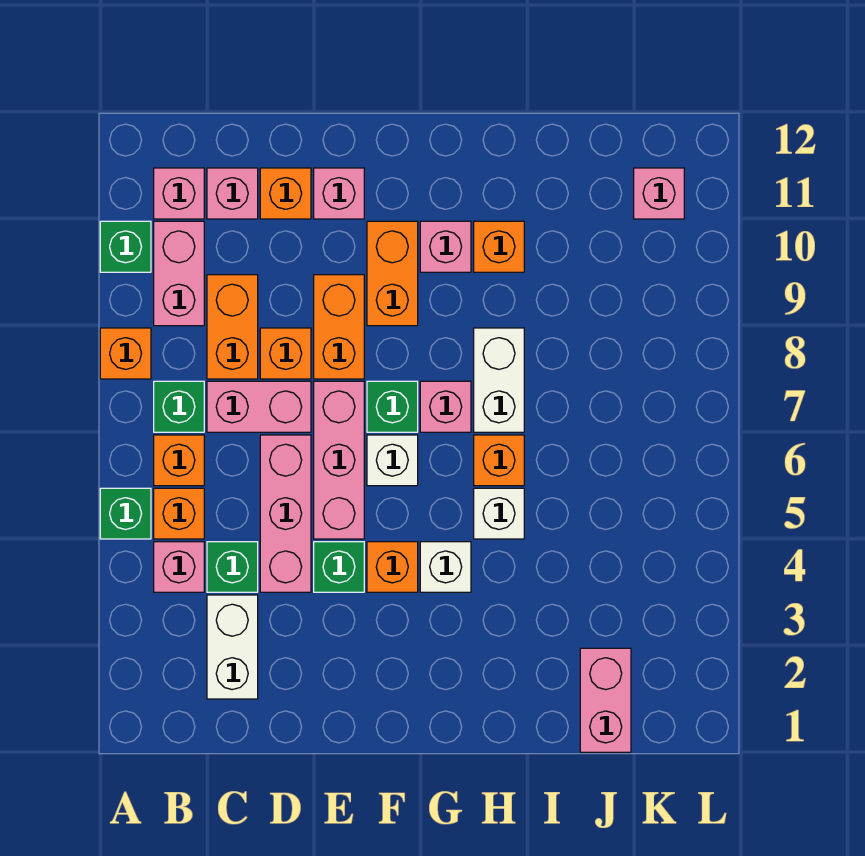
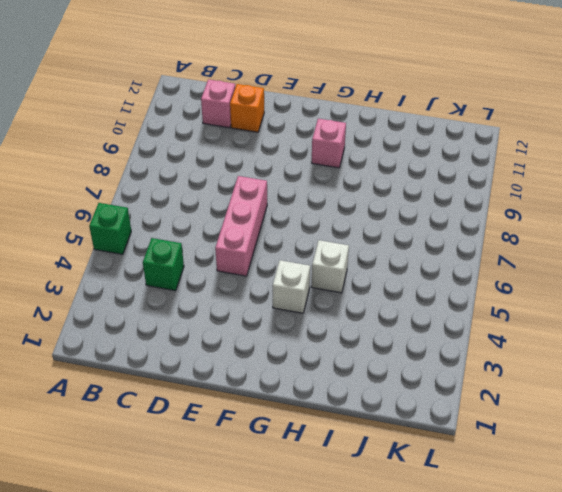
none -> orange brick A8 level 1
none -> green brick A10 level 1
none -> pink brick B4 level 1
none -> orange brick B5 level 1

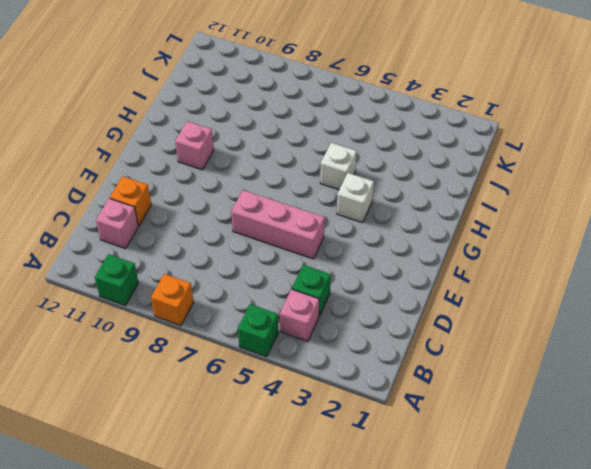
none -> orange brick B5 level 1
none -> orange brick B6 level 1
none -> green brick B7 level 1
none -> pink brick B9:B10 level 1

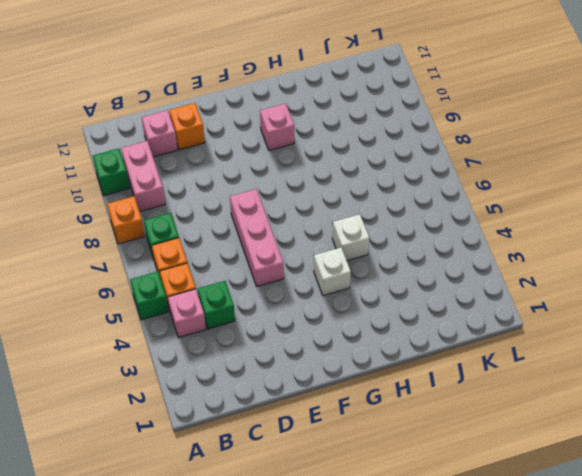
none -> pink brick B11 level 1
none -> white brick C2:C3 level 1
none -> pink brick C7:D7 level 1
none -> orange brick C8:C9 level 1

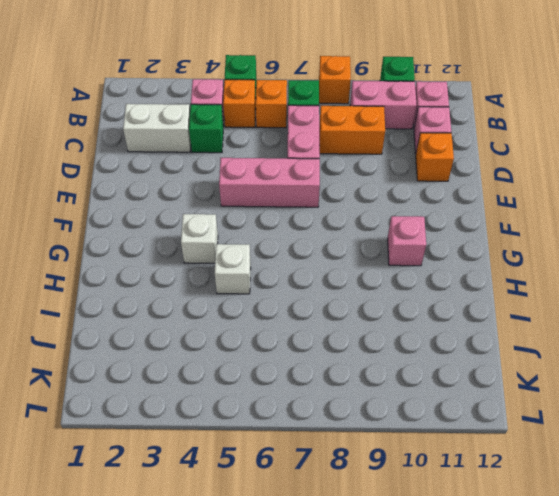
none -> pink brick D4:D6 level 1
none -> orange brick D8 level 1
none -> green brick E4 level 1
none -> orange brick E8:E9 level 1

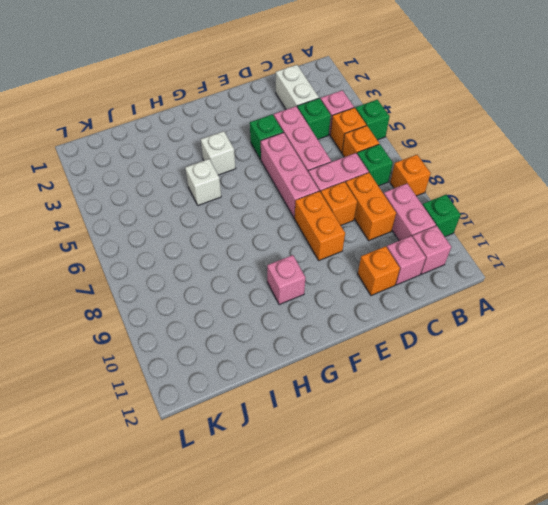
none -> pink brick E11 level 1
none -> orange brick F4 level 1
none -> white brick F6 level 1
none -> green brick F7 level 1

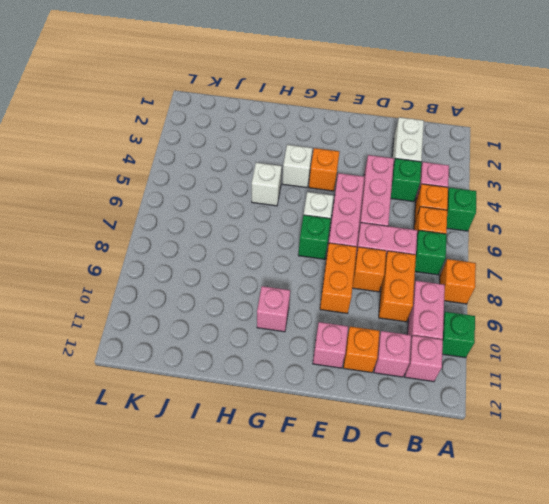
none -> green brick E4 level 1
none -> orange brick F9:F10 level 1
none -> pink brick G7 level 1
none -> orange brick H6 level 1

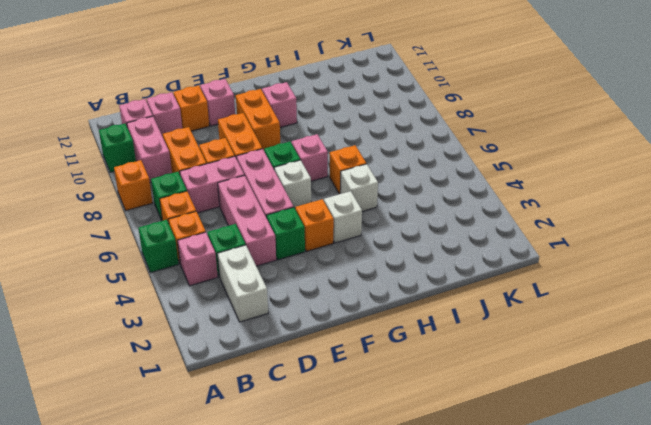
none -> white brick H7:H8 level 1
none -> orange brick H10 level 1
none -> pink brick J1:J2 level 1
none -> pink brick K11 level 1

